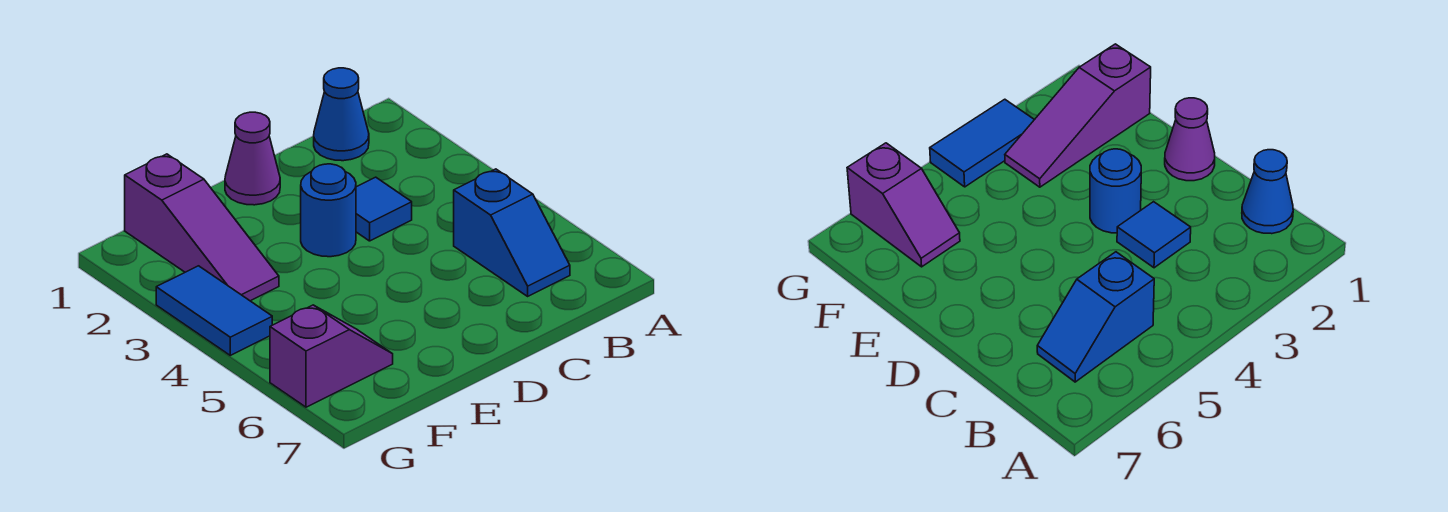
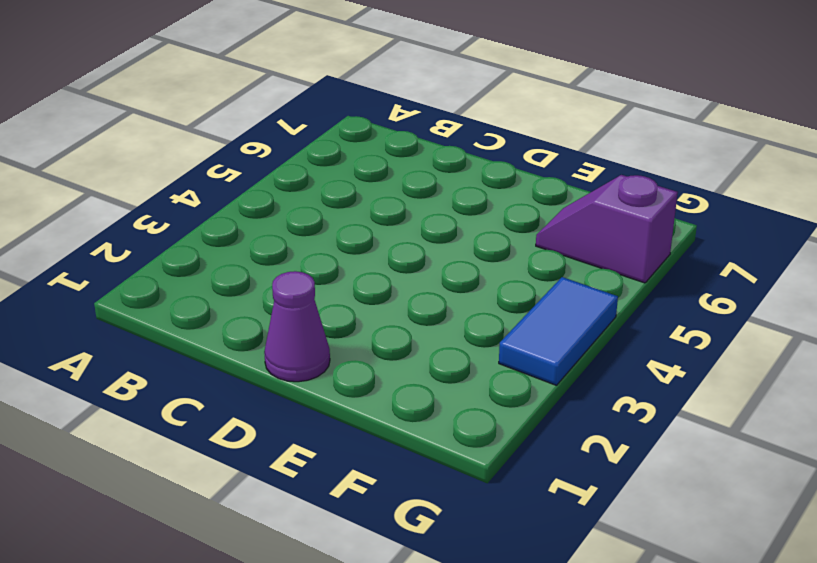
none -> blue cone B1 level 1
none -> blue slope B5:B6 level 1 top 5

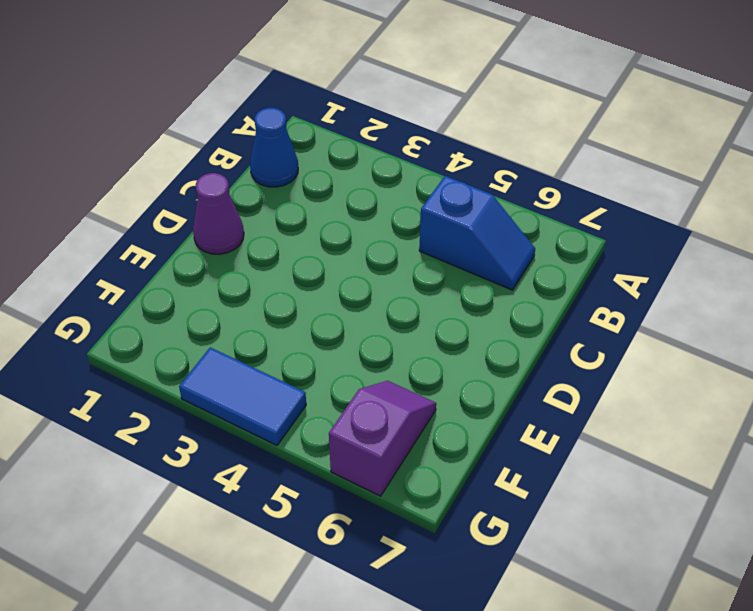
none -> blue tile C3 level 1
none -> blue round brick D3 level 1

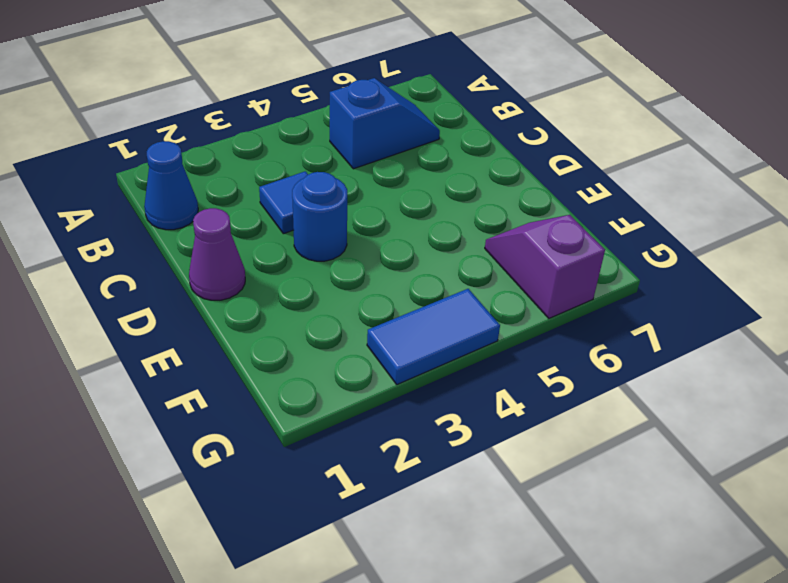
none -> purple slope F1:F3 level 1 top 1

